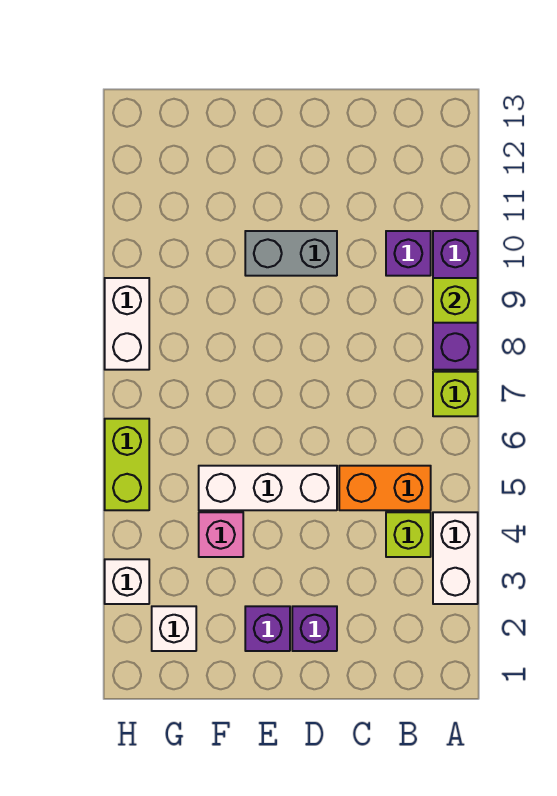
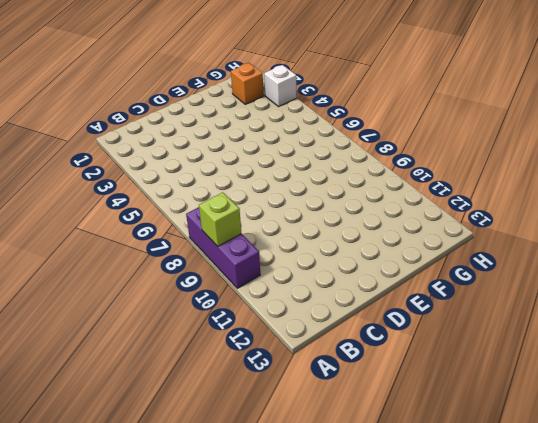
orange brick G2 level 1 -> white brick G2 level 1
none -> white brick A3:A4 level 1
none -> lime brick A7 level 1
none -> lime brick B4 level 1

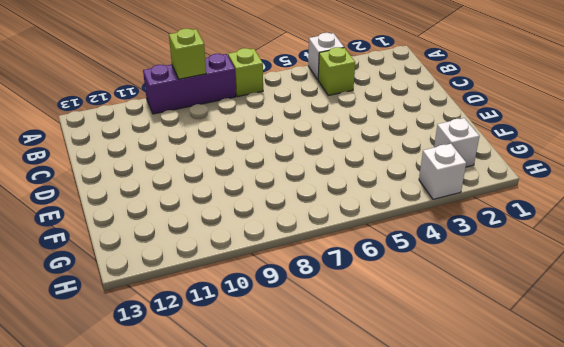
white brick A4 level 1 -> white brick A3:A4 level 1
none -> orange brick B5:C5 level 1
none -> purple brick B10 level 1
none -> purple brick D2 level 1

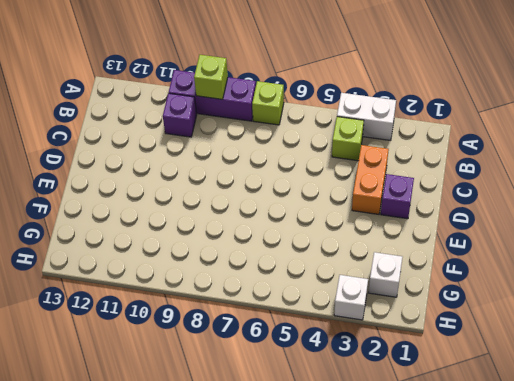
orange brick C3:D3 level 1 -> orange brick B5:C5 level 1
none -> white brick D5:F5 level 1
none -> grey brick D10:E10 level 1
none -> purple brick E2 level 1

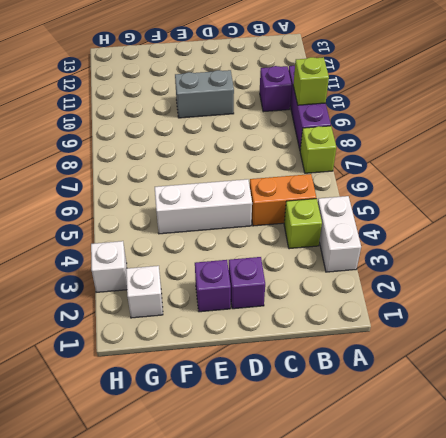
none -> pink brick F4 level 1
none -> lime brick H5:H6 level 1
none -> white brick H8:H9 level 1

